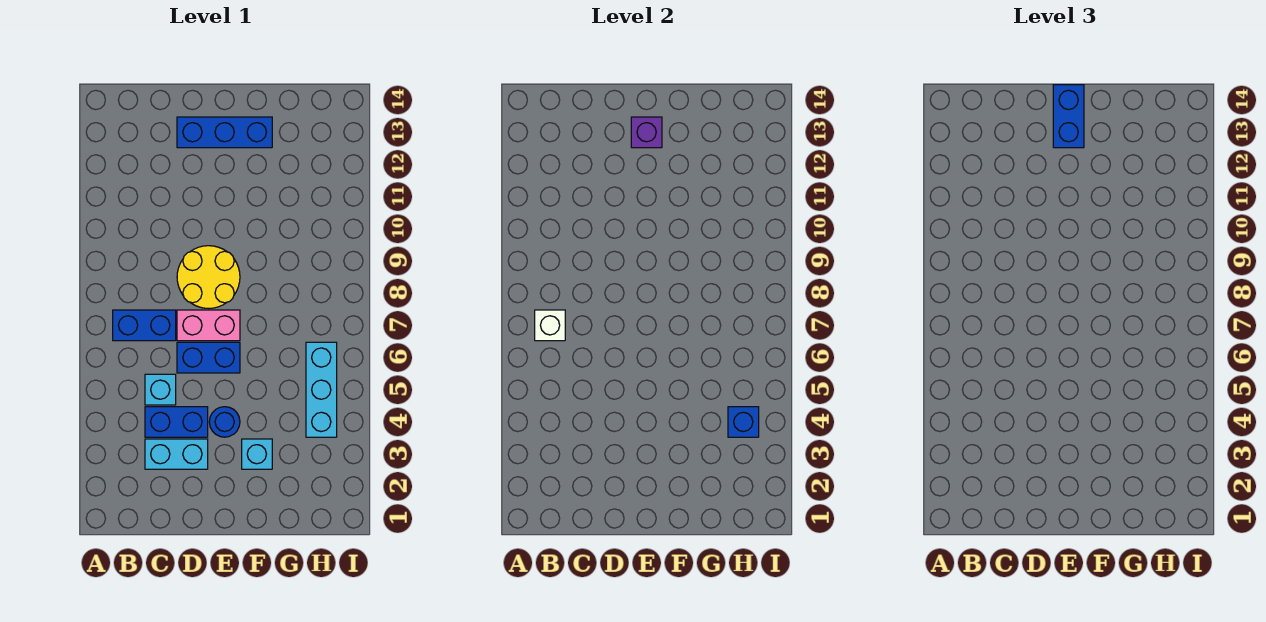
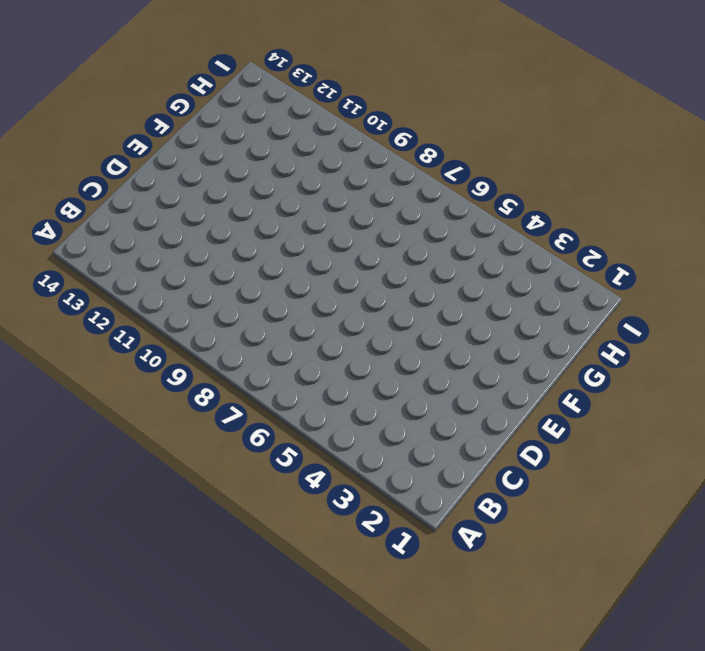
none -> blue brick B7:C7 level 1
none -> cyan brick C3:D3 level 1
none -> blue brick C4:D4 level 1

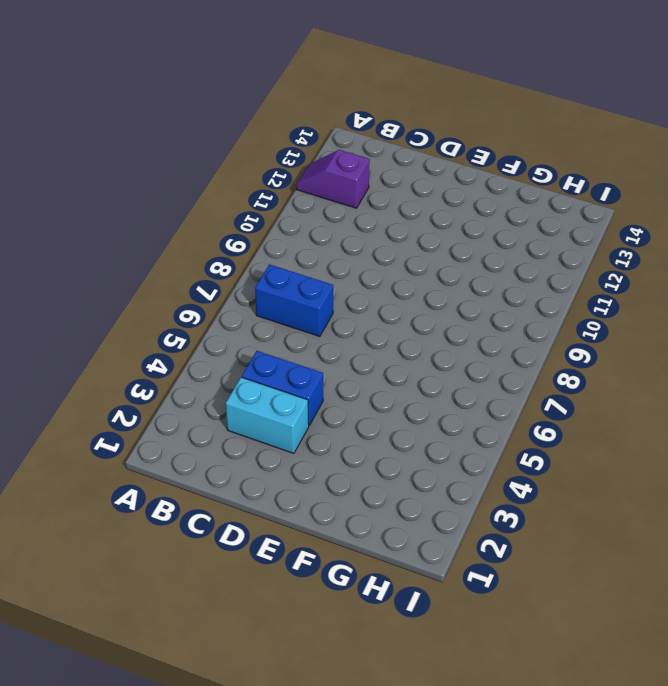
purple slope A12:B12 level 1 top B -> none
none -> cyan brick C5 level 1
none -> blue brick D6:E6 level 1
none -> pink brick D7:E7 level 1

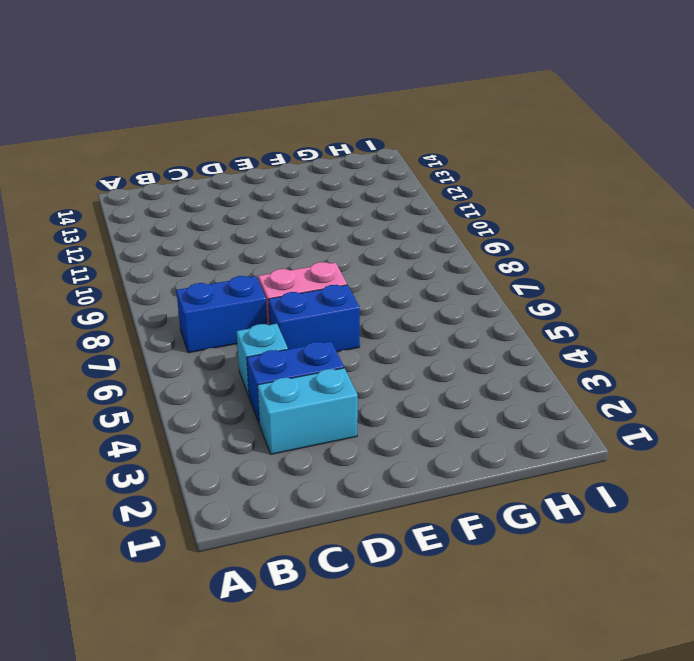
none -> yellow round brick D8:E9 level 1
none -> blue brick D13:F13 level 1
none -> blue round brick E4 level 1

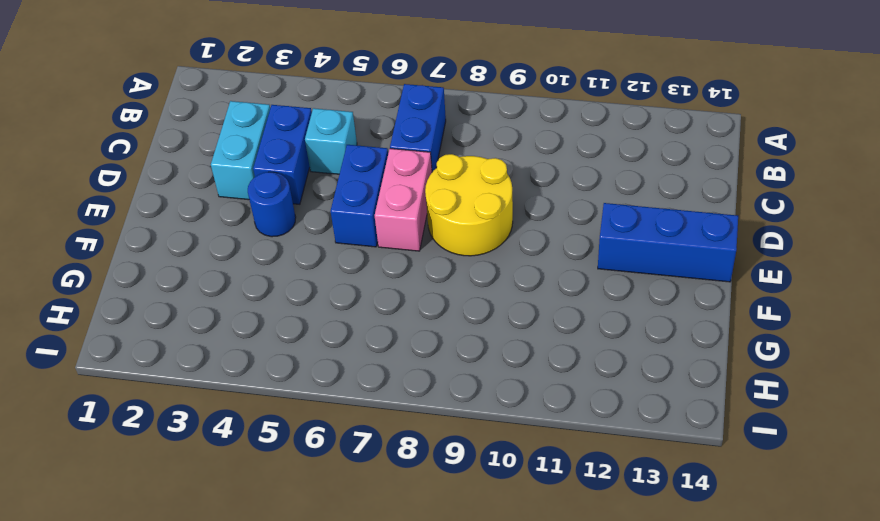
blue brick E12:E14 level 1 -> blue brick D13:F13 level 1
none -> cyan brick F3 level 1
none -> cyan brick H4:H6 level 1
none -> white brick B7 level 2

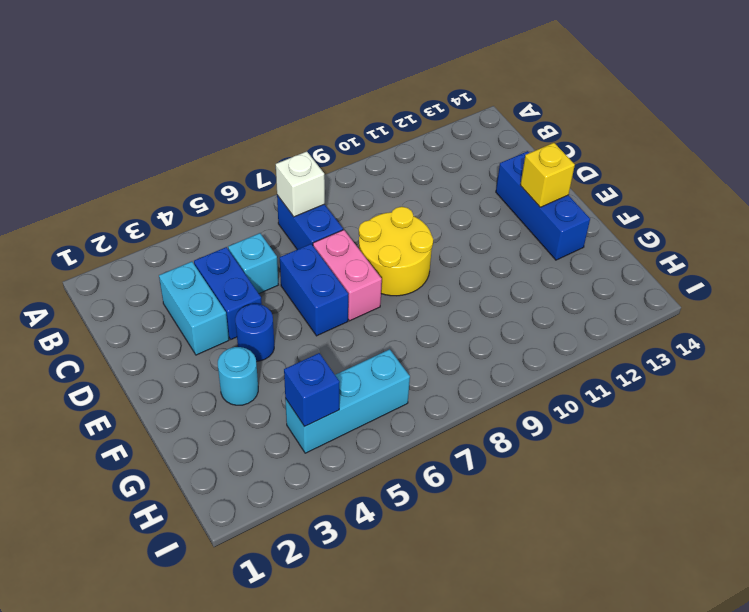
yellow brick E13 level 2 -> purple brick E13 level 2
cyan round brick F3 level 1 -> cyan brick F3 level 1
none -> blue brick E13:E14 level 3

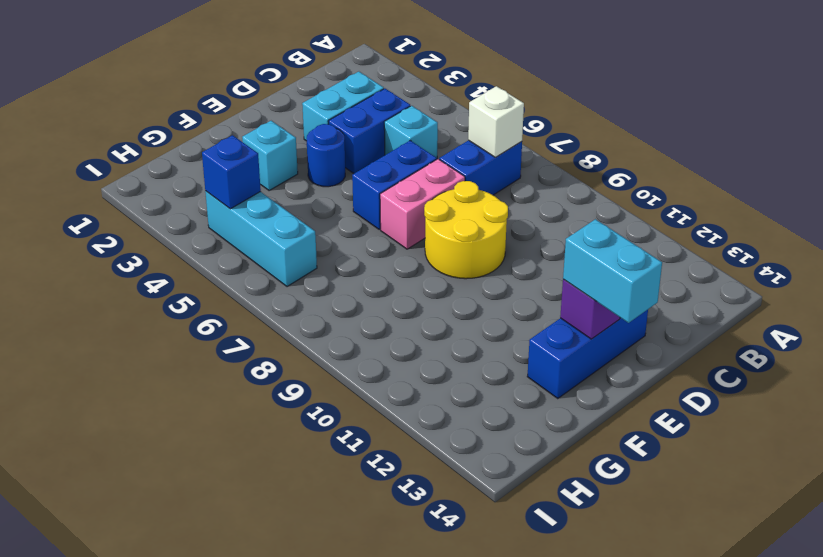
cyan brick E13:E14 level 3 -> blue brick E13:E14 level 3

